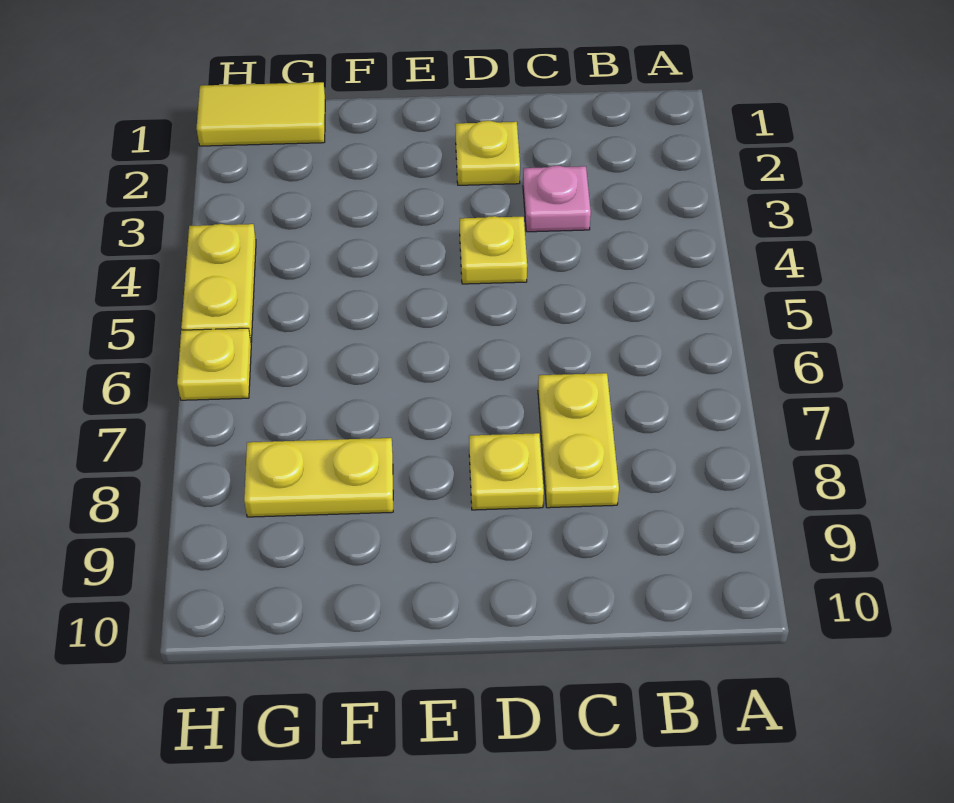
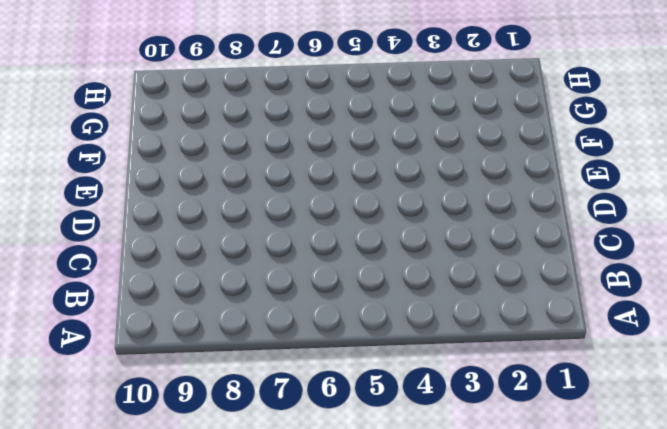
none -> pink plate C3 level 1
none -> yellow plate C7:C8 level 1

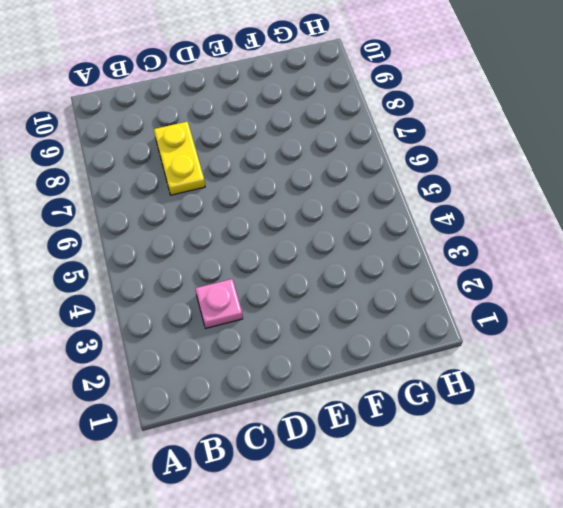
none -> yellow plate D2 level 1
none -> yellow plate D4 level 1

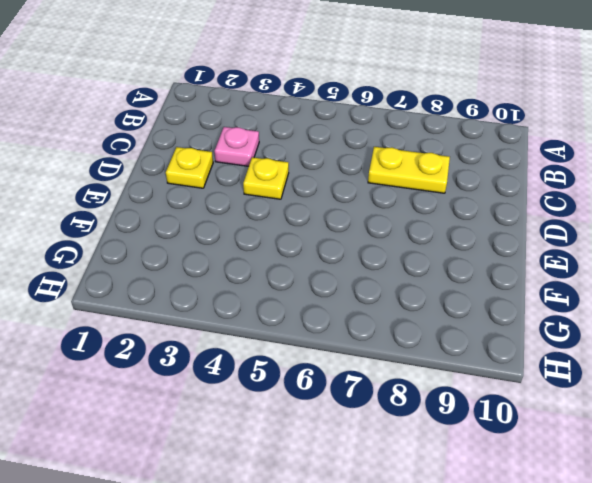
none -> yellow plate D8 level 1
none -> yellow plate F8:G8 level 1

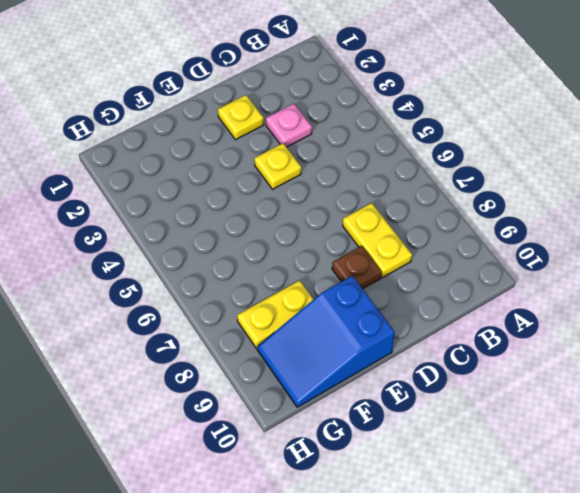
brown plate D8 level 1 -> yellow plate D8 level 1
blue slope E9:G10 level 1 top E -> none
none -> yellow tile G1:H1 level 1
none -> yellow plate H4:H5 level 1

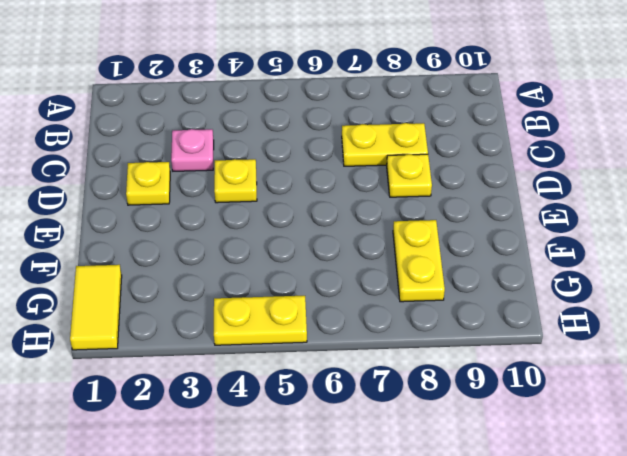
none -> yellow plate H6 level 1

